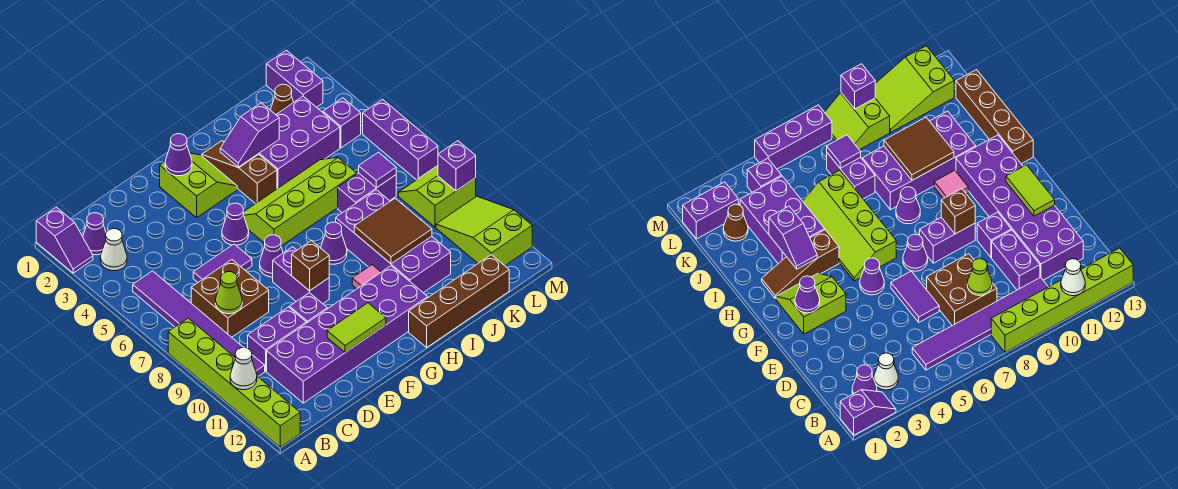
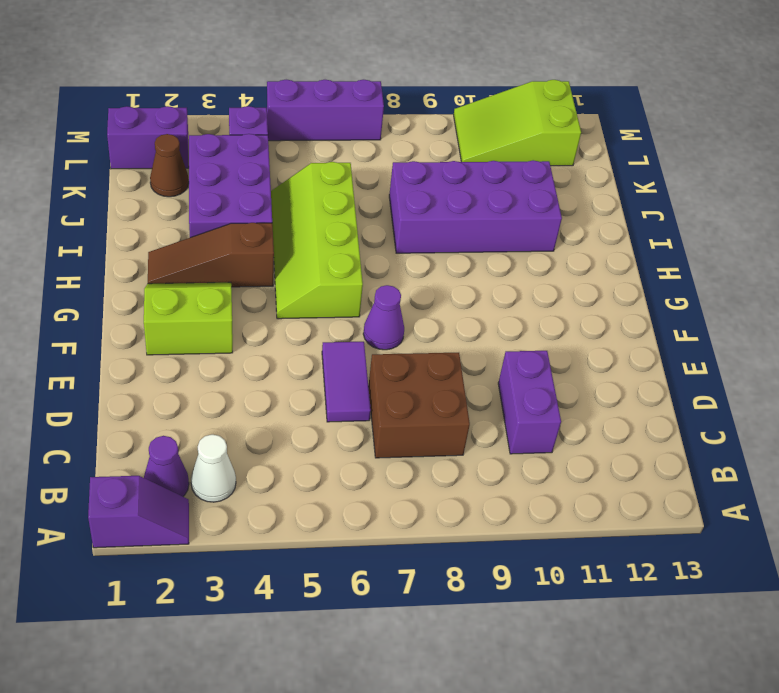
none -> lime brick A8:A13 level 1
none -> purple tile B5:B10 level 1
none -> purple brick C11:H12 level 1
none -> purple brick E10 level 1

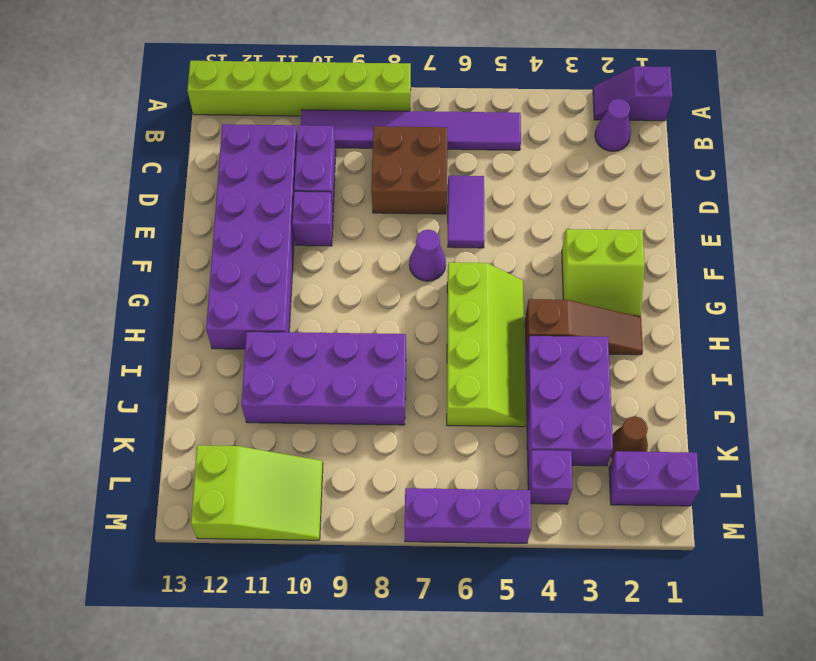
none -> white cone B3 level 1
none -> purple cone F5 level 1
none -> purple brick F8:F9 level 1
none -> purple cone H8 level 1

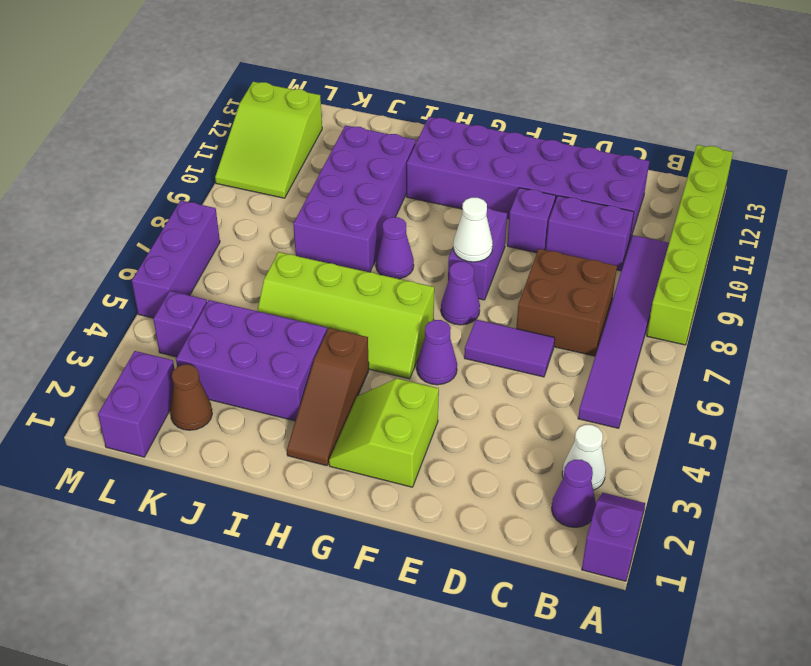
white cone F8 level 2 -> white cone A11 level 2
none -> pink tile H10 level 1
none -> brown brick H13:K13 level 1
none -> purple brick J7:K7 level 1
none -> lime slope L8:M9 level 1 top 9

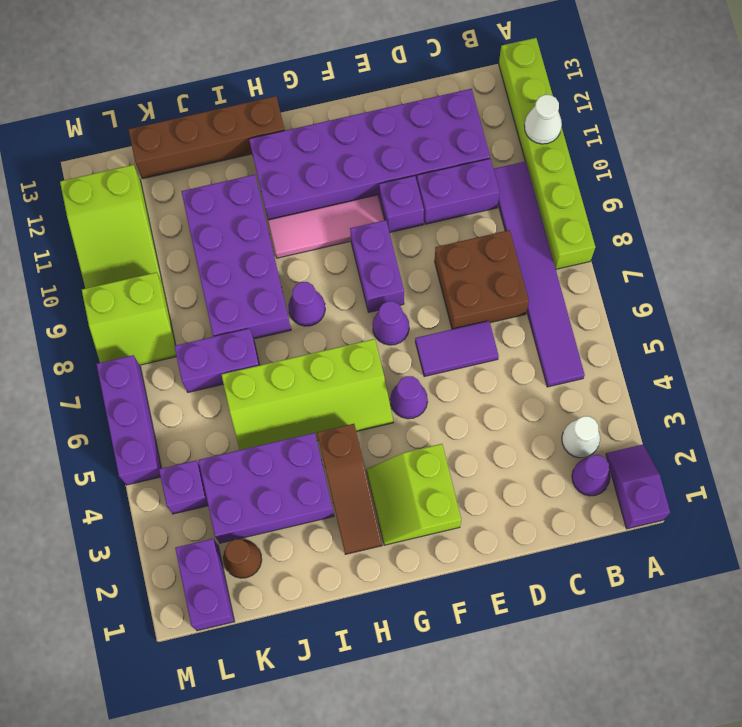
pink tile F10:H10 level 1 -> pink tile H10 level 1
none -> lime cone C8 level 2
none -> lime tile E12:F12 level 2
none -> purple cone F2 level 2
none -> brown brick F9 level 2

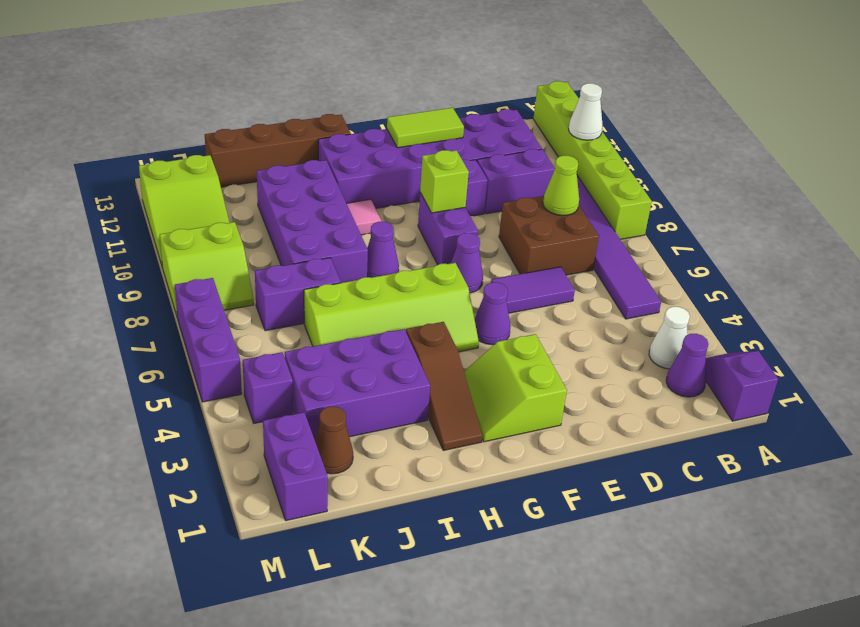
lime brick F9 level 2 -> brown brick F9 level 2
none -> purple cone F2 level 2
none -> purple slope H3:I3 level 2 top I
none -> brown tile I9:J10 level 2
none -> purple tile K7 level 2

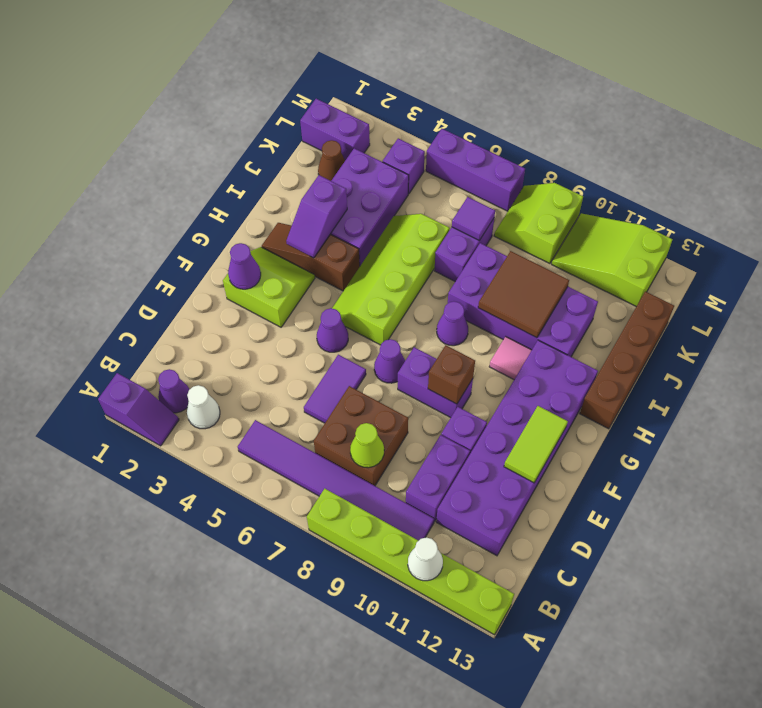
none -> purple brick M9 level 2

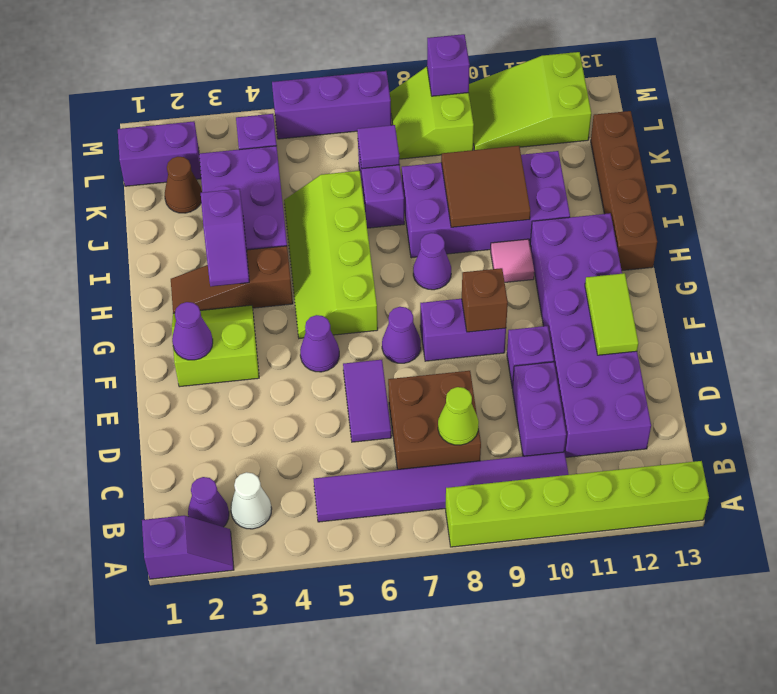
none -> white cone A11 level 2

